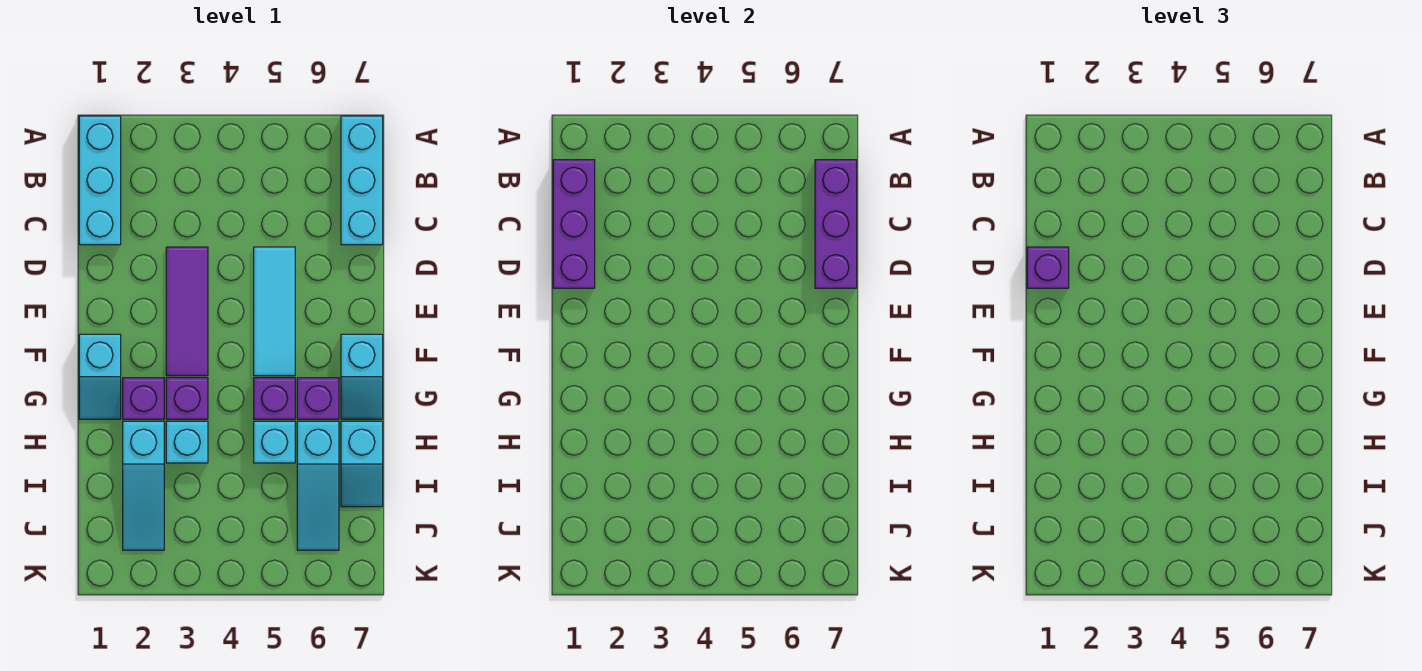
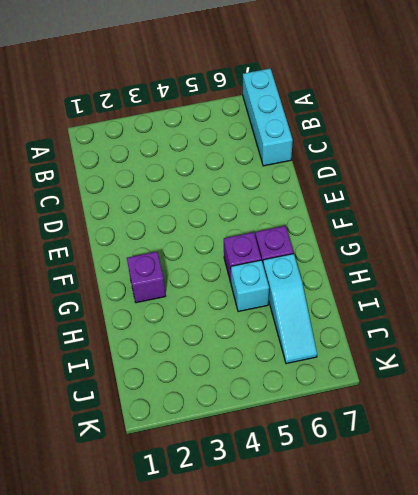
none -> cyan brick A1:C1 level 1
none -> purple tile D3:F3 level 1
none -> cyan tile D5:F5 level 1

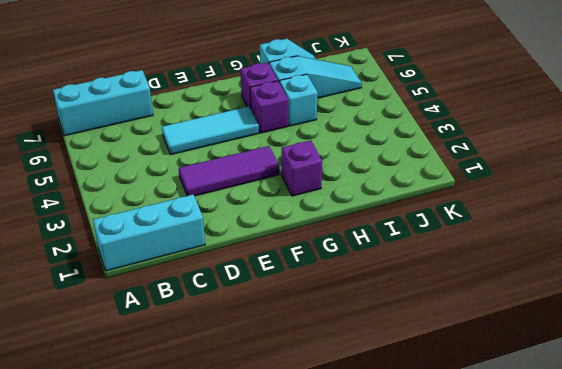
none -> cyan slope F1:G1 level 1 top F
none -> cyan slope F7:G7 level 1 top F
none -> purple brick G3 level 1

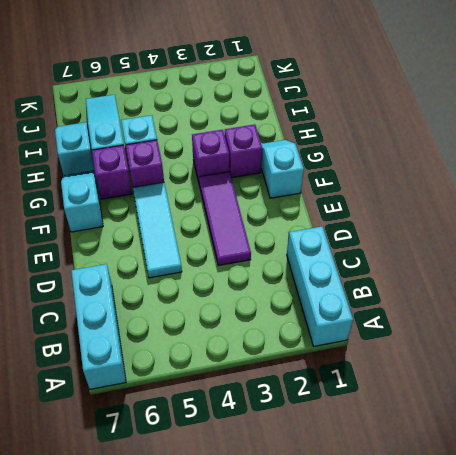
none -> cyan slope H2:J2 level 1 top H
none -> cyan brick H3 level 1
none -> purple brick B1:D1 level 2

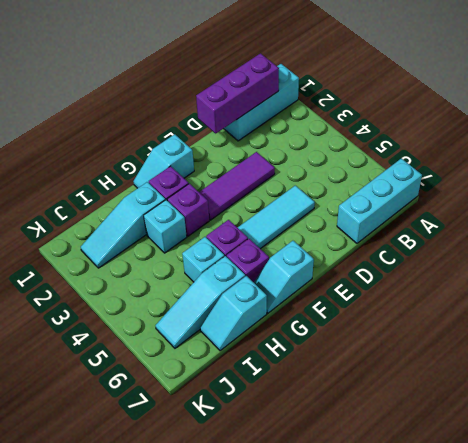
none -> purple brick B7:D7 level 2
none -> purple brick D1 level 3

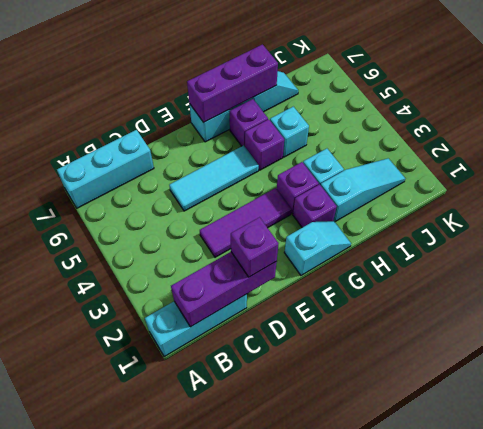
purple brick F7:H7 level 2 -> purple brick B7:D7 level 2
none -> cyan slope H6:J6 level 1 top H

